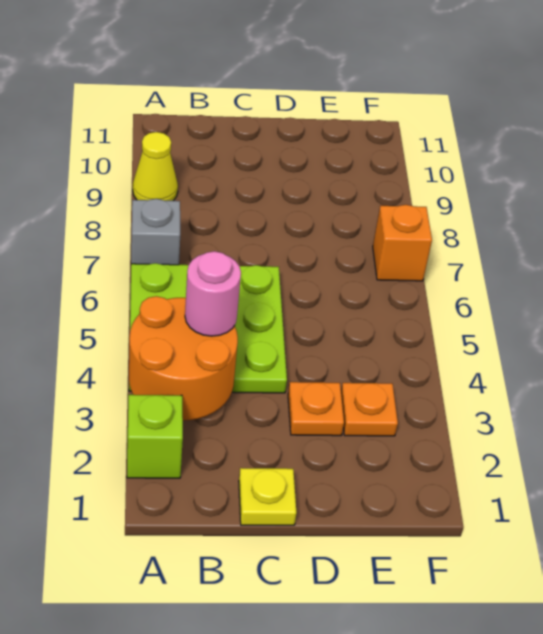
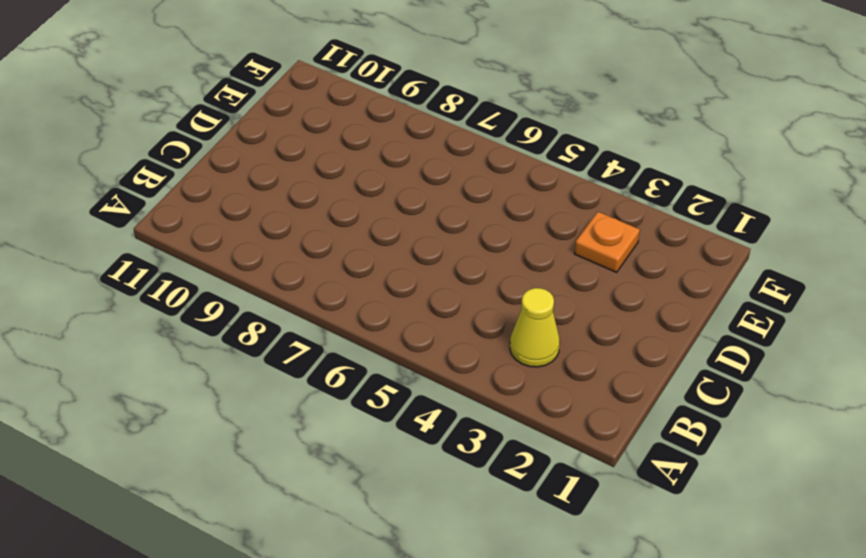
yellow cone B3 level 1 -> yellow cone A9 level 1
none -> lime brick A2 level 1
none -> lime plate A4:C6 level 1

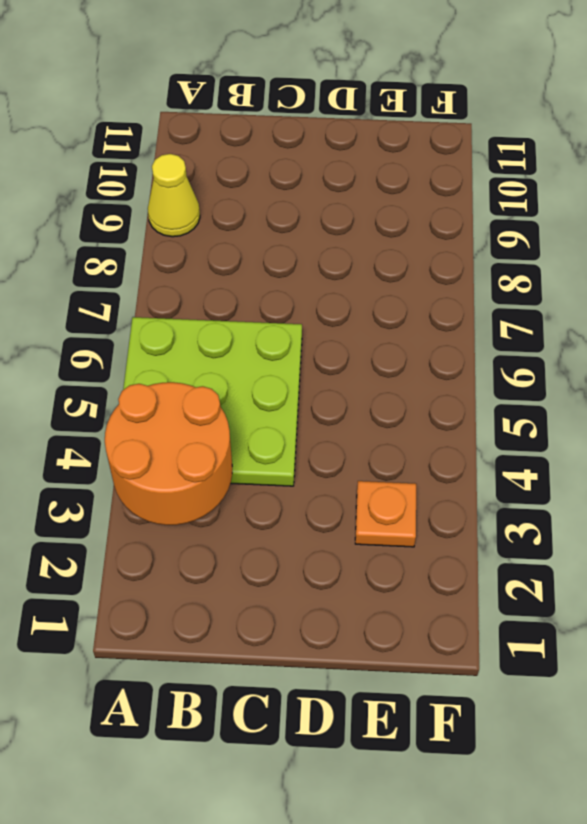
none -> lime brick A2 level 1
none -> grey brick A7 level 1

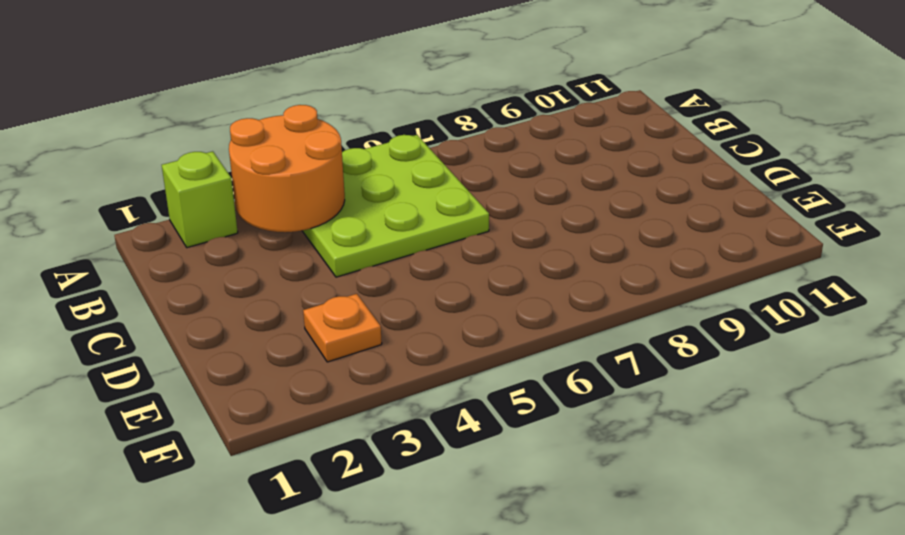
none -> grey brick A7 level 1
none -> yellow cone A9 level 1

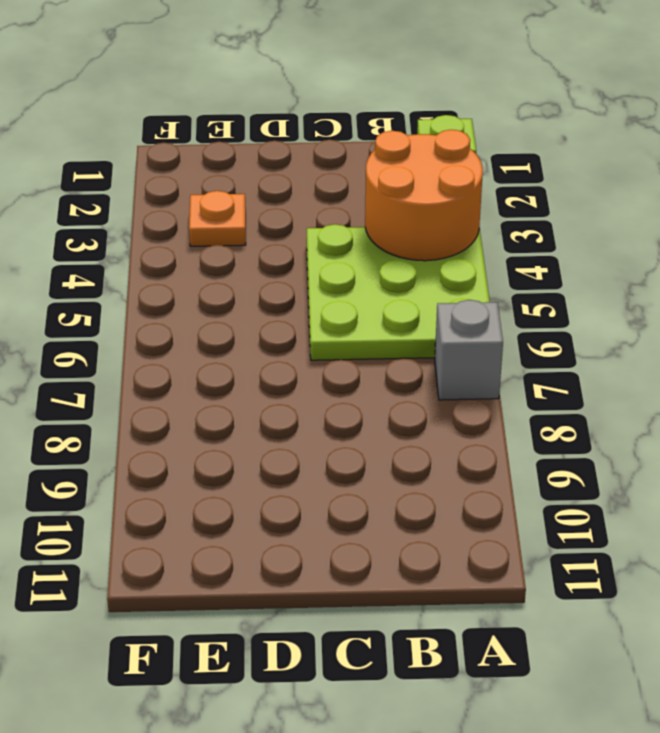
none -> yellow cone A9 level 1
none -> yellow plate C1 level 1

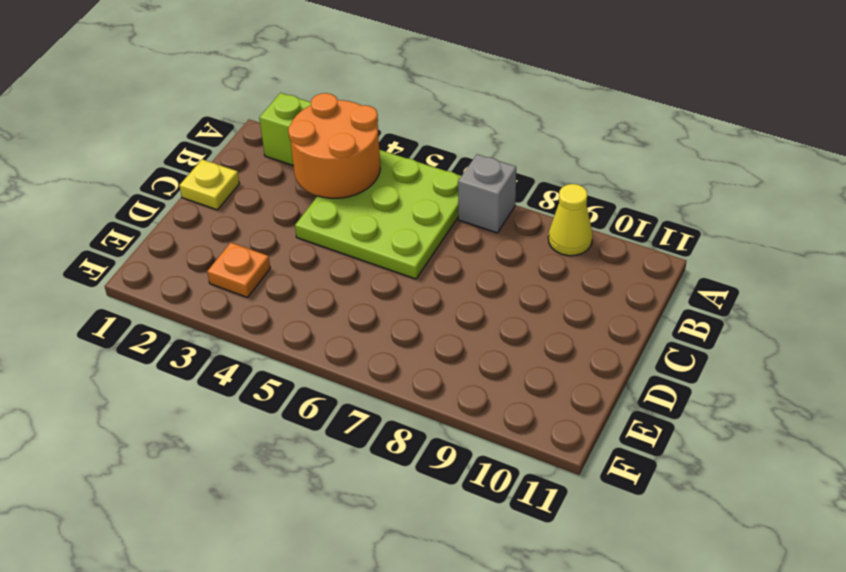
none -> orange plate D3 level 1
none -> orange brick F7 level 1

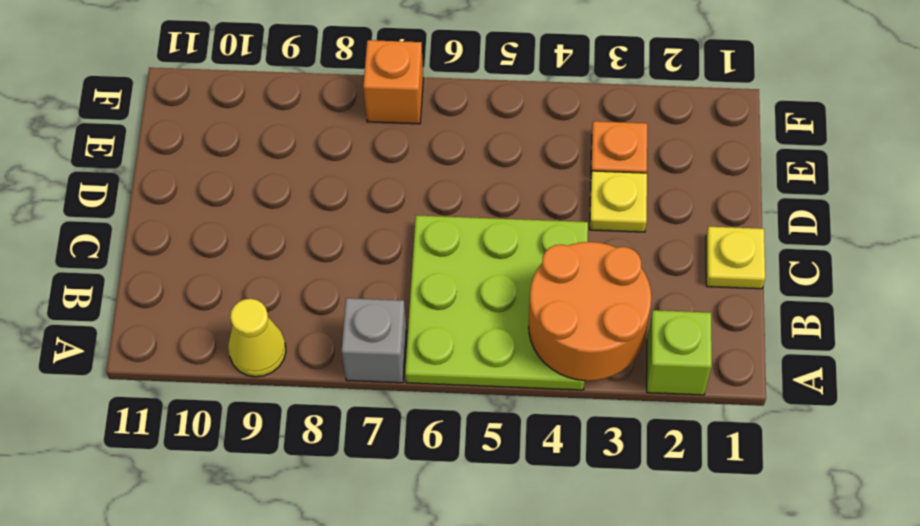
yellow plate D3 level 1 -> orange plate D3 level 1
none -> pink round brick B4 level 3

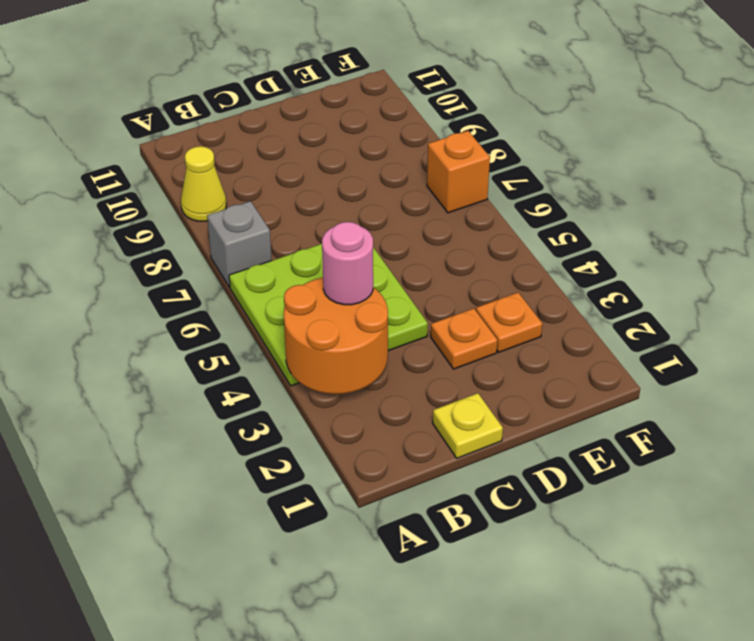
none -> lime brick A2 level 1

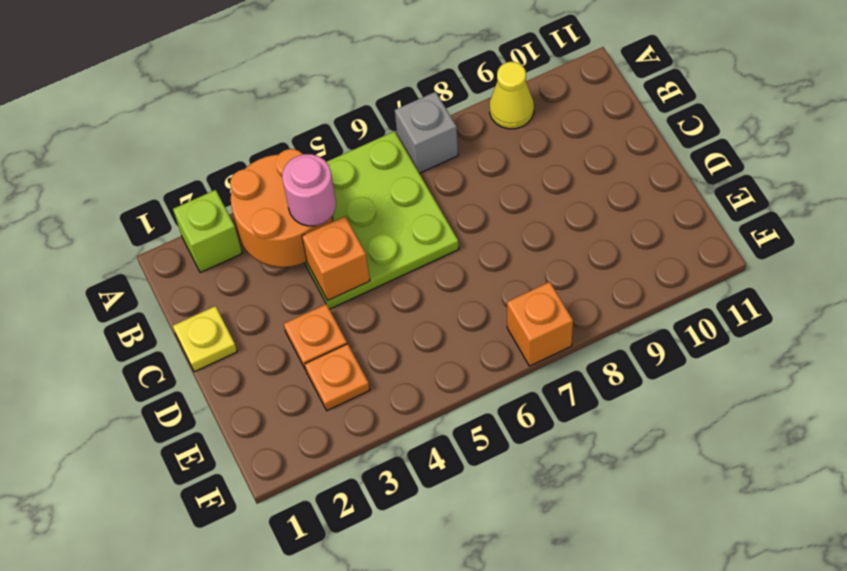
orange brick C4 level 2 -> none

